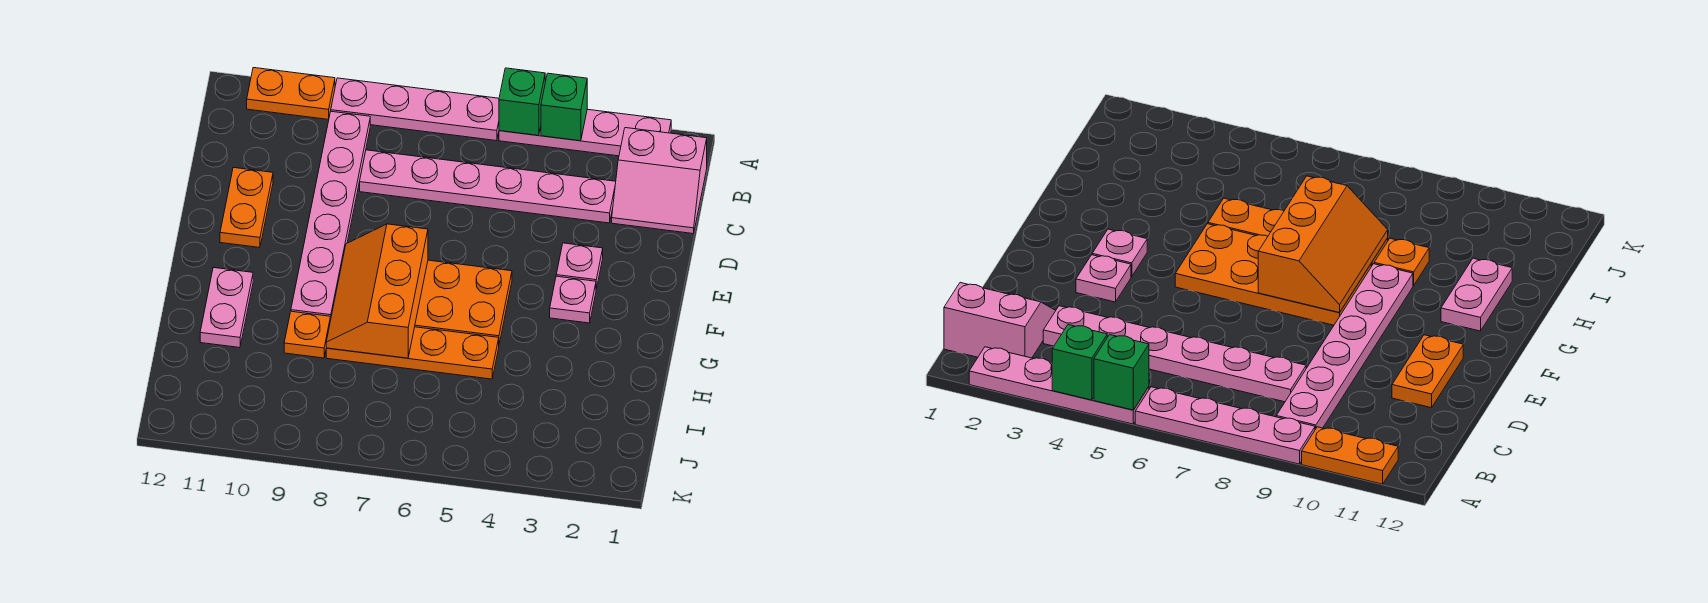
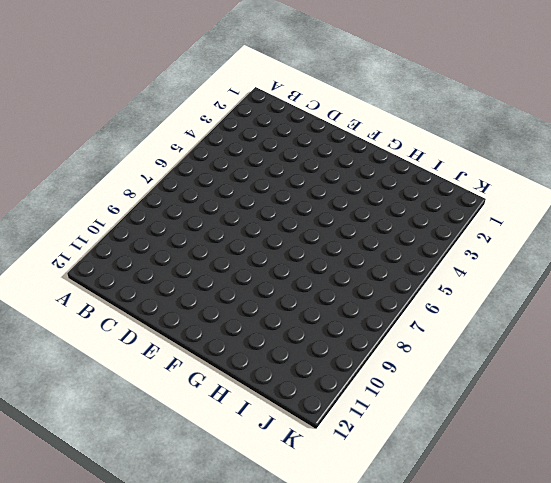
none -> pink plate A2:A5 level 1
none -> pink plate A6:A9 level 1
none -> orange plate A10:A11 level 1

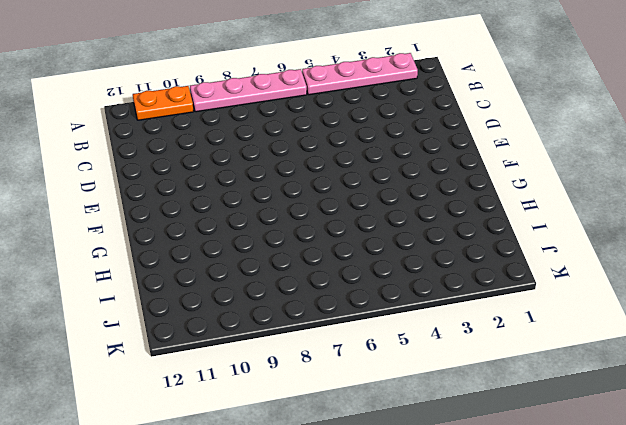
none -> pink slope B1:C2 level 1 top B
none -> pink plate B9:G9 level 1
none -> pink plate C3:C8 level 1

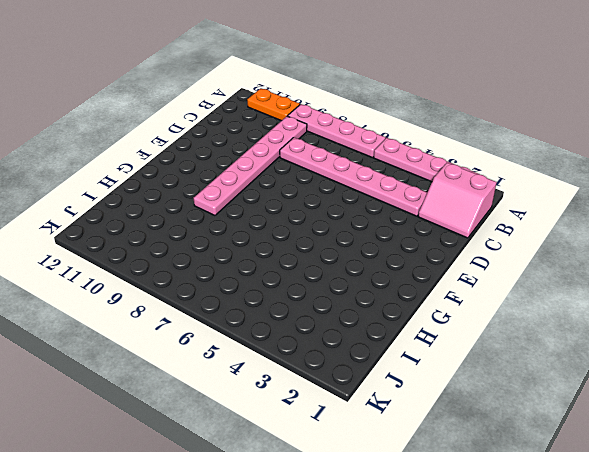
none -> orange plate D11:E11 level 1
none -> pink plate E3 level 1
none -> pink plate F3 level 1

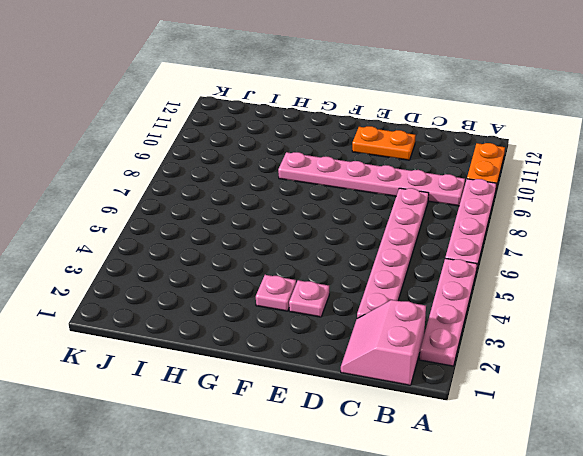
none -> orange plate F5:G8 level 1
none -> pink plate G11:H11 level 1
none -> orange plate H5:H8 level 1

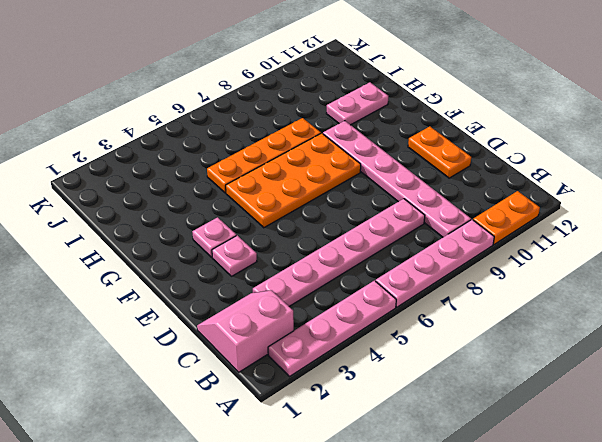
pink plate H10:H11 level 1 -> pink plate G11:H11 level 1
none -> orange plate H9 level 1
none -> green brick A4 level 2
none -> green brick A5 level 2

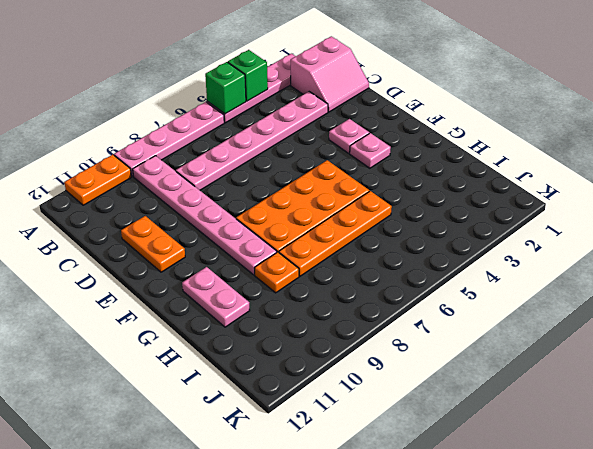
none -> orange slope F7:H8 level 2 top 7

